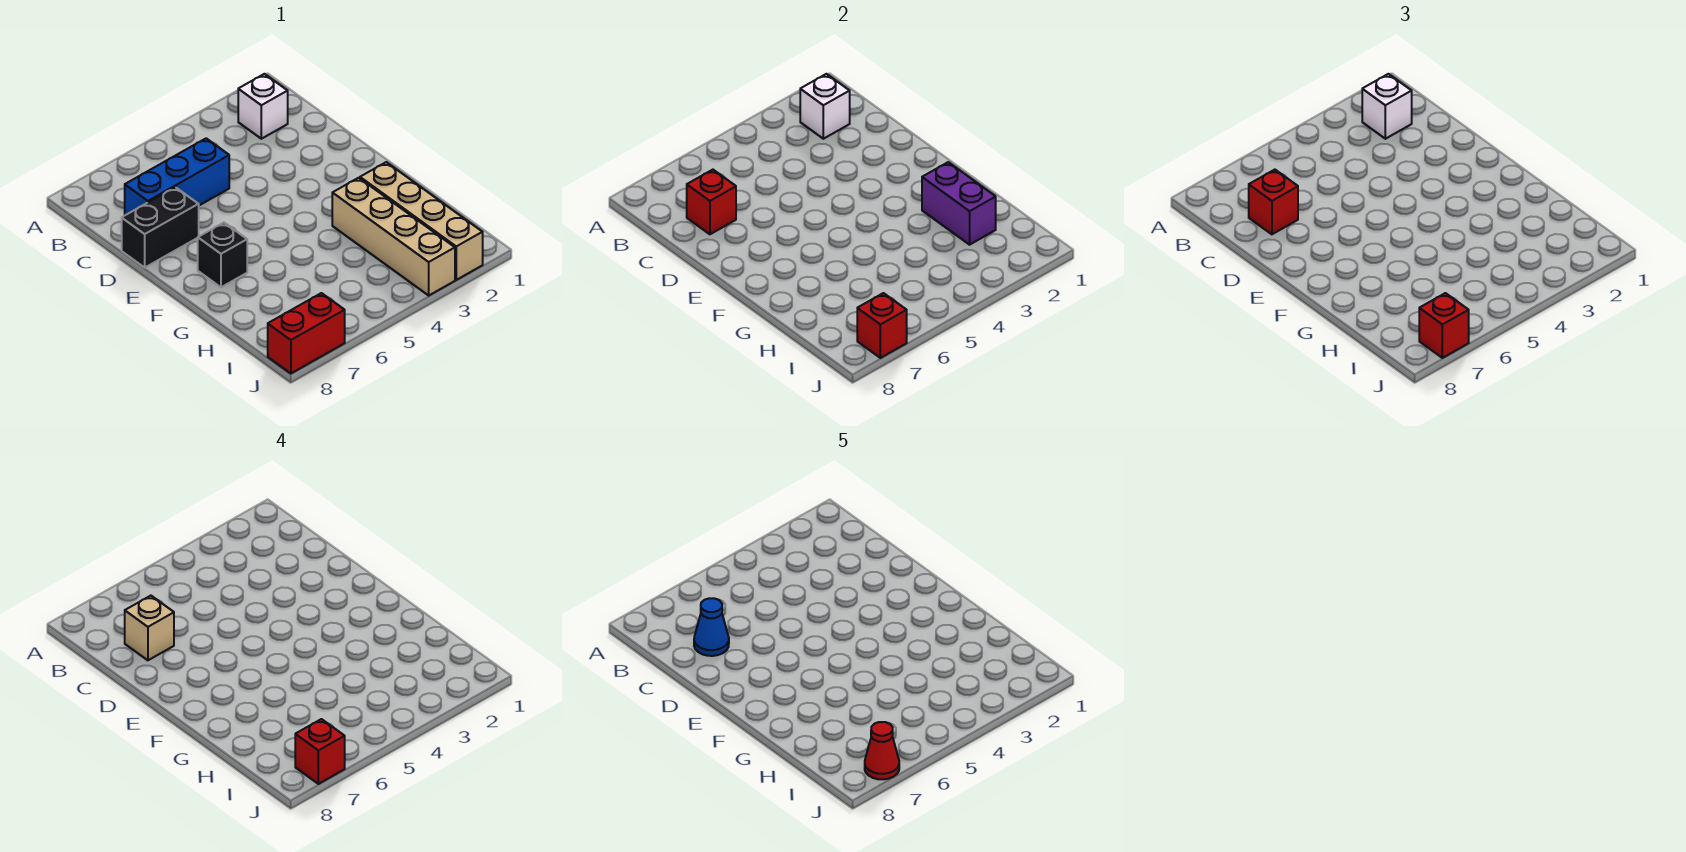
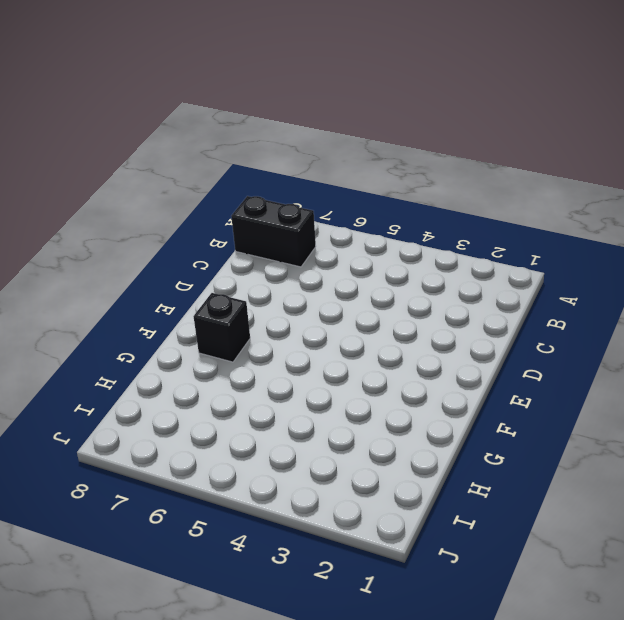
black brick B7:B8 level 1 -> black brick D7:D8 level 1
none -> white brick B2 level 1
none -> blue brick C5:C7 level 1
none -> tan brick G2:J2 level 1

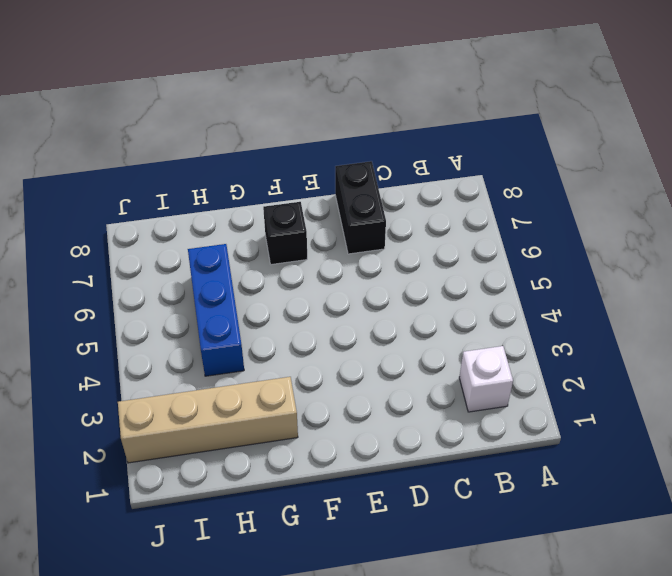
blue brick H4:H6 level 1 -> blue brick C5:C7 level 1
none -> tan brick G3:J3 level 1
none -> red brick J7:J8 level 1
none -> white brick B2 level 2

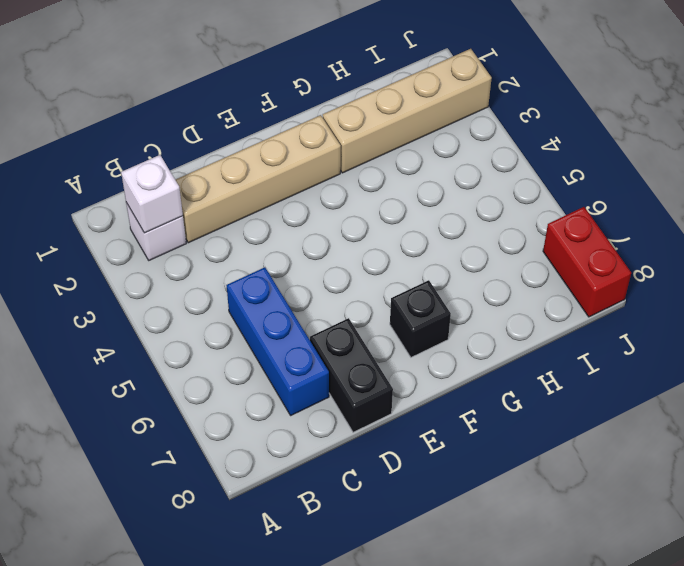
tan brick C2:F2 level 1 -> tan brick G3:J3 level 1
none -> red brick C7 level 2
none -> purple brick G2:H2 level 2
none -> red brick J7 level 2

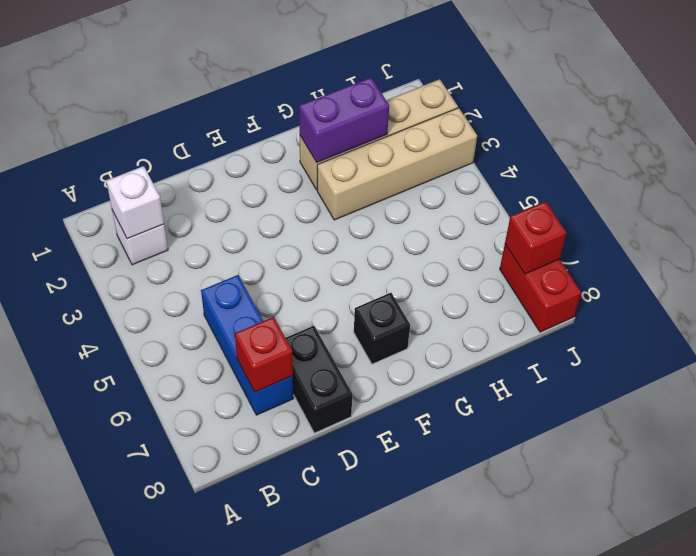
none -> white brick B2 level 3
none -> red brick C7 level 3
none -> red brick J7 level 3

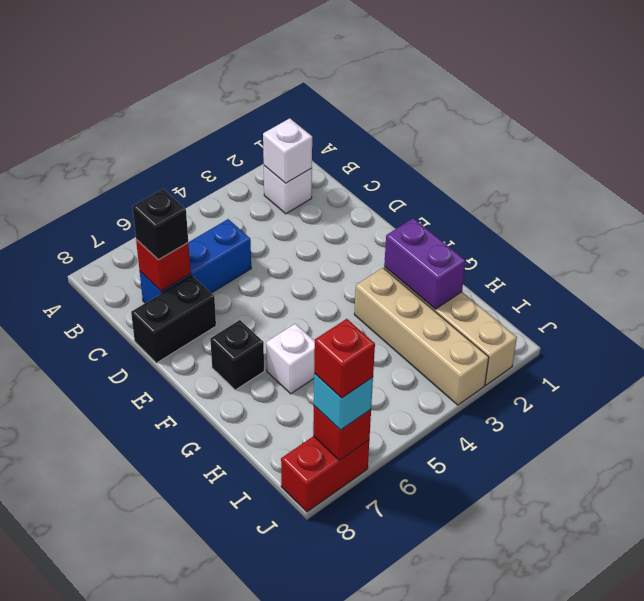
black brick C7 level 3 -> red brick C7 level 3
white brick G6 level 1 -> white brick B2 level 3
cyan brick J7 level 3 -> red brick J7 level 3
none -> tan brick C7 level 4
none -> blue cone C7 level 5
none -> red cone J7 level 5

